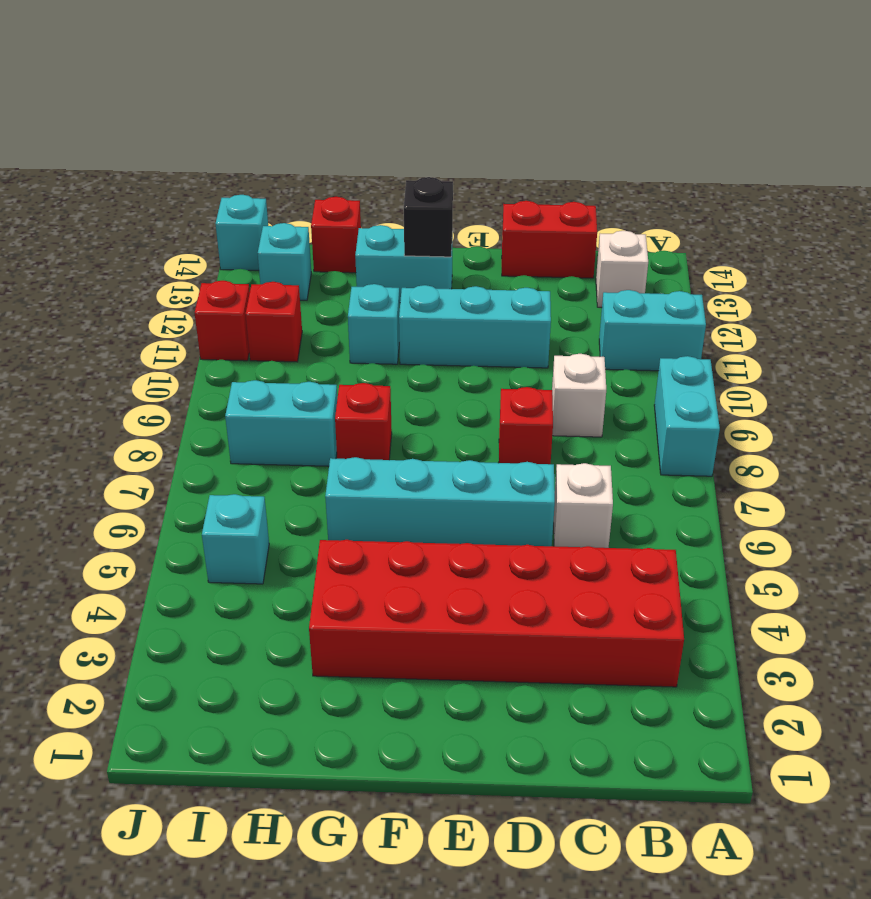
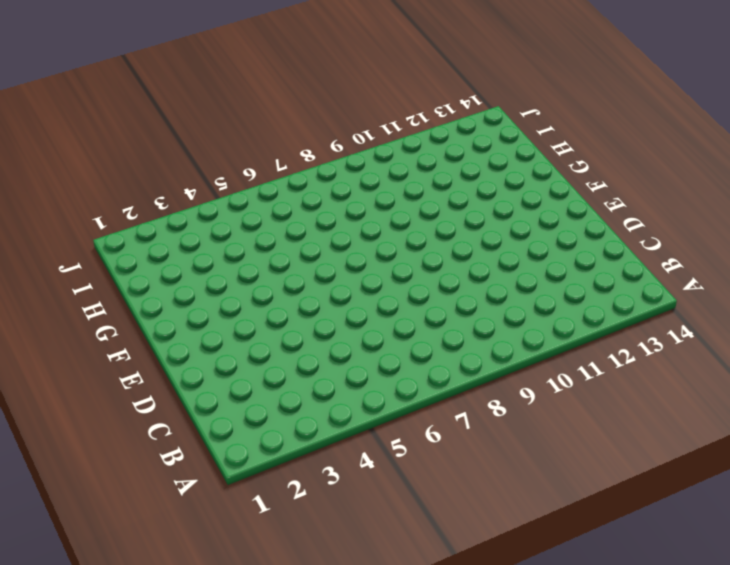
none -> cyan brick A8:A9 level 1
none -> cyan brick A11:B11 level 1
none -> red brick B3:G4 level 1

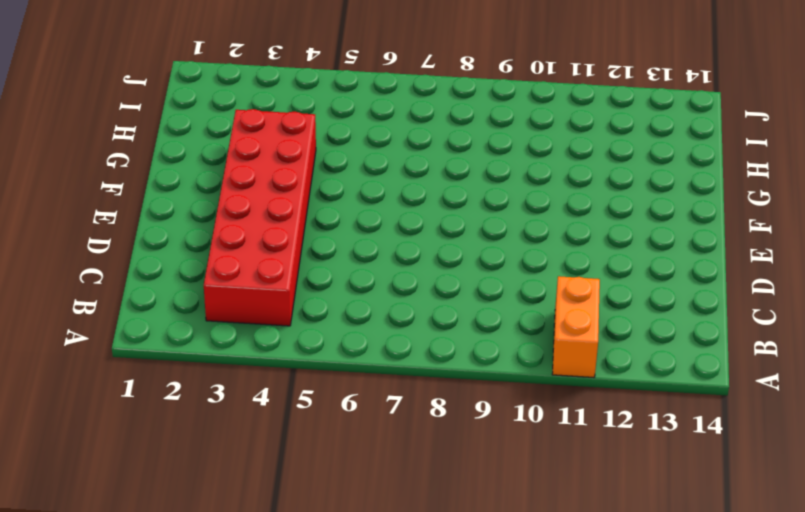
orange brick A11:B11 level 1 -> cyan brick A11:B11 level 1
none -> cyan brick A8:A9 level 1
none -> white brick B13 level 1
none -> white brick C6 level 1

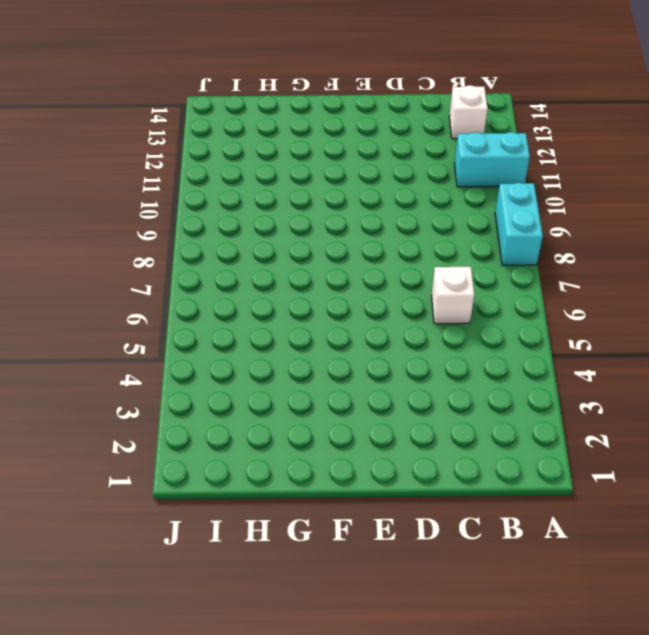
none -> red brick B3:G4 level 1
none -> white brick C9 level 1
none -> red brick C14:D14 level 1

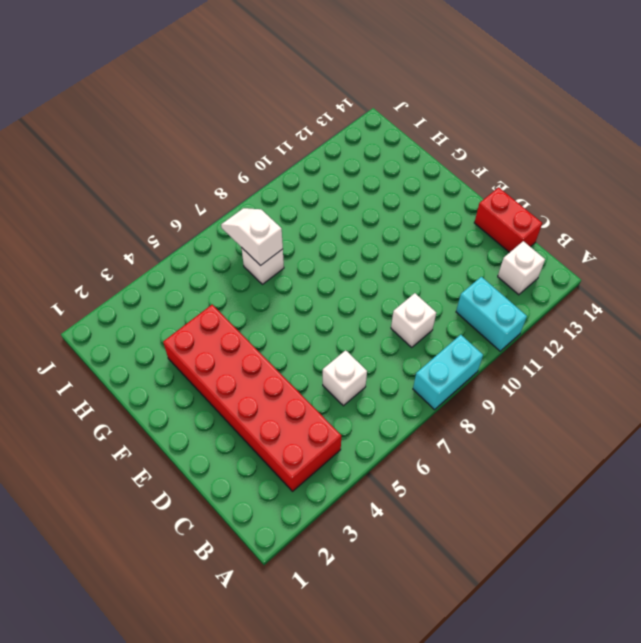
white brick H7 level 1 -> none
white slope H7:I7 level 2 top H -> none
none -> cyan brick D6:G6 level 1
none -> red brick D8 level 1
none -> cyan brick D11:F11 level 1

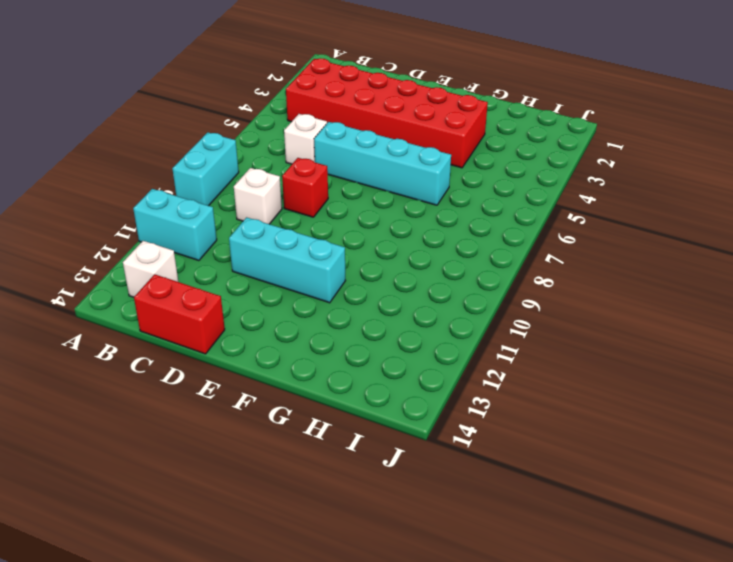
none -> cyan brick F13:G13 level 1
none -> red brick G8 level 1
none -> cyan brick G11 level 1

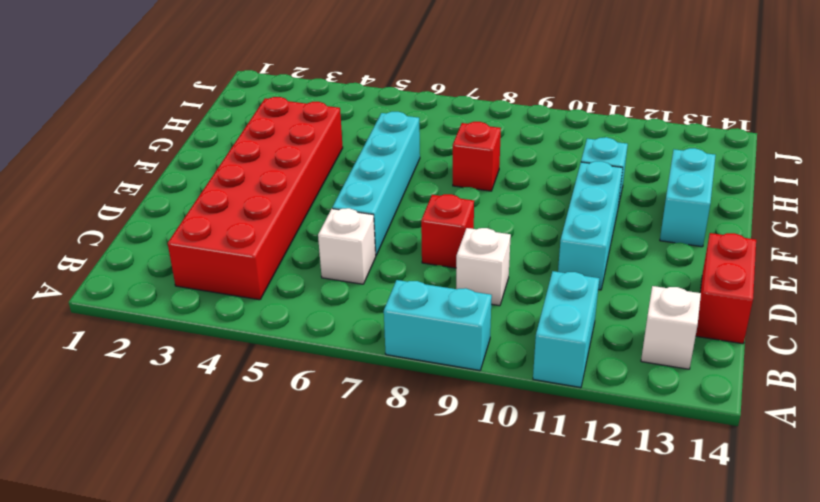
none -> cyan brick H8:I8 level 1
none -> red brick H14 level 1
none -> cyan brick I5 level 1

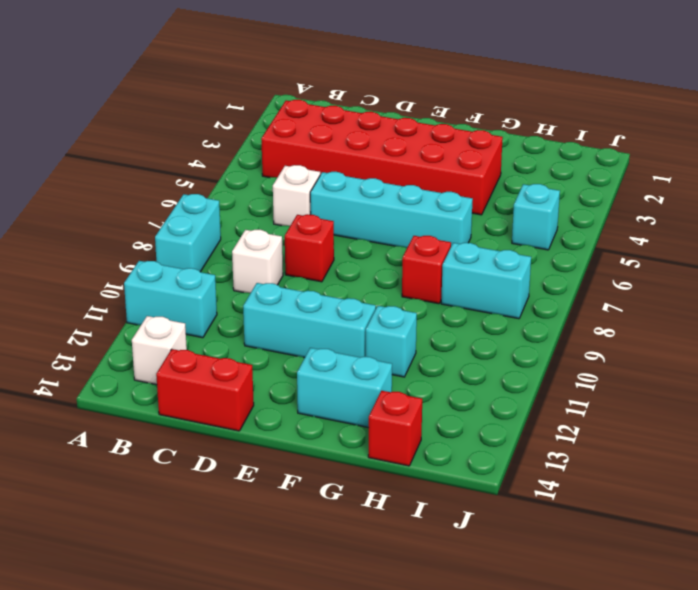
none -> red brick I11 level 1
none -> cyan brick I13 level 1
none -> red brick J11 level 1

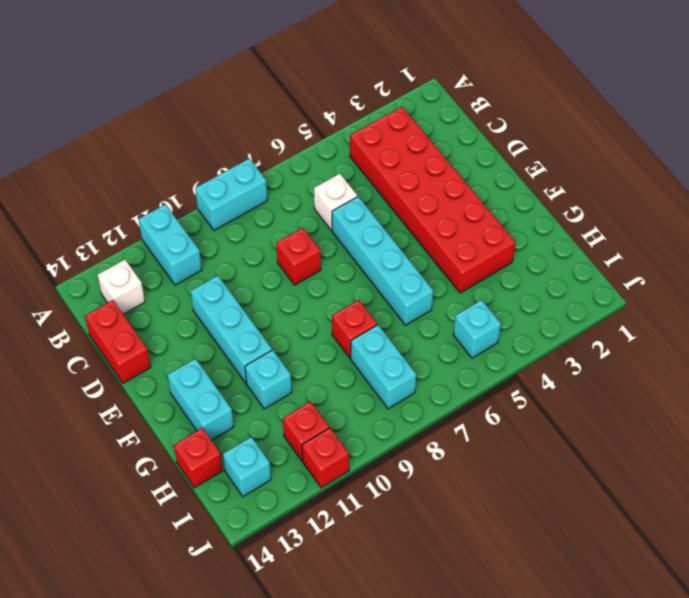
none -> white brick C9 level 1
none -> cyan brick J14 level 1
none -> black brick F13 level 2

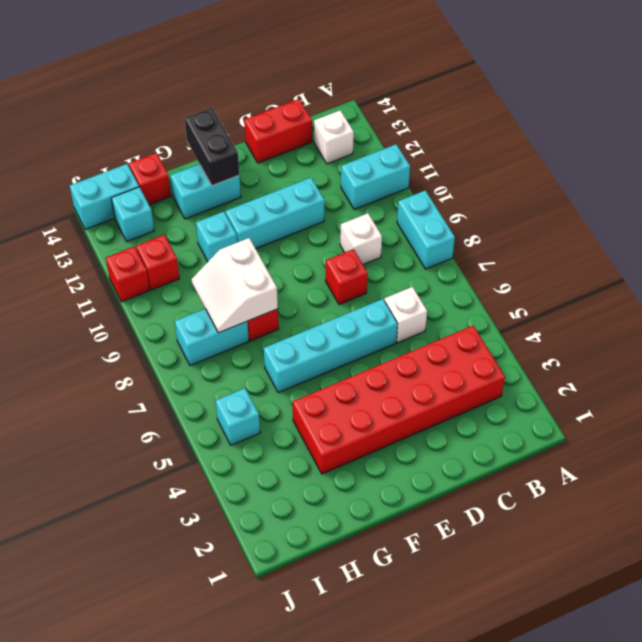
black brick F13:F14 level 2 -> black brick F13 level 2
white slope G8:H9 level 2 top G -> none
cyan brick I14:J14 level 1 -> cyan brick J14 level 1

